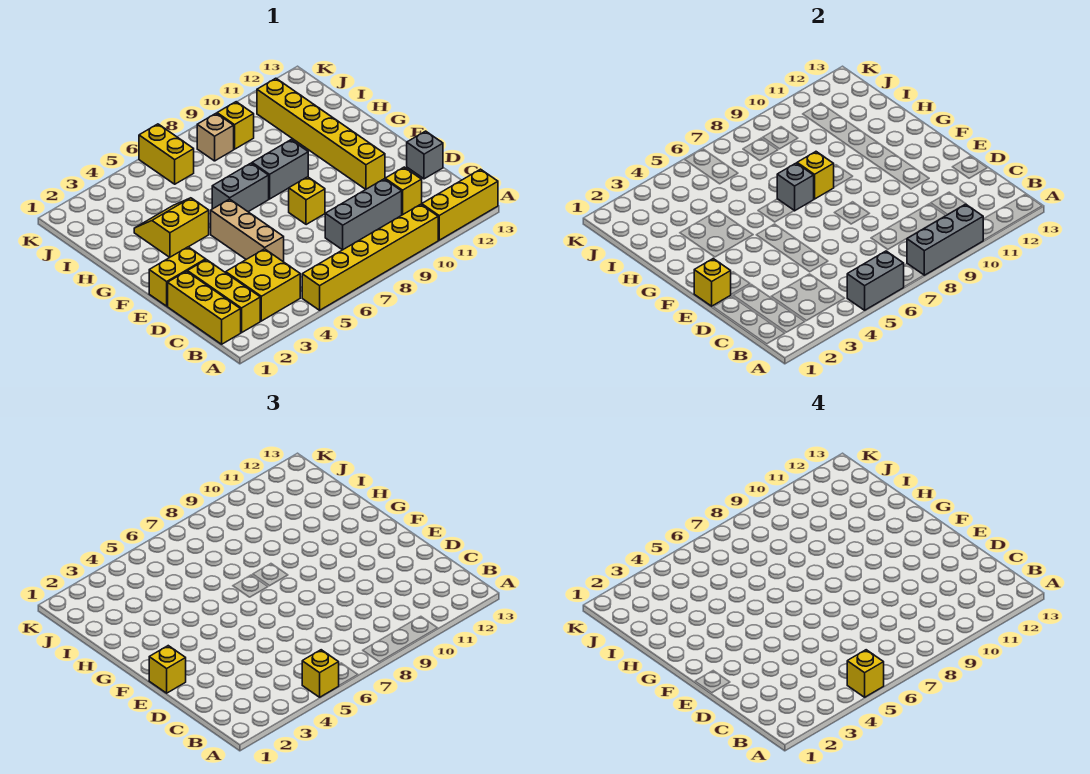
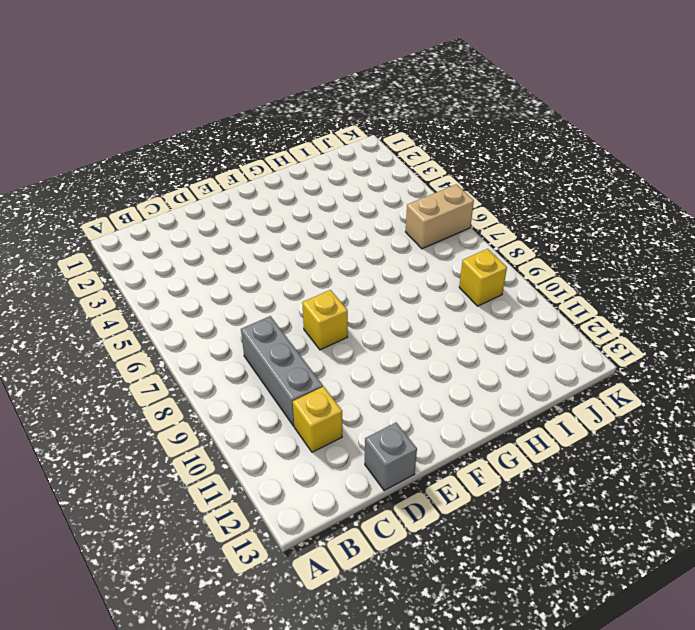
tan brick J6:K6 level 1 -> yellow brick J6:K6 level 1
none -> yellow brick A5:A10 level 1
none -> yellow brick A11:A13 level 1
none -> yellow brick B1:D1 level 1

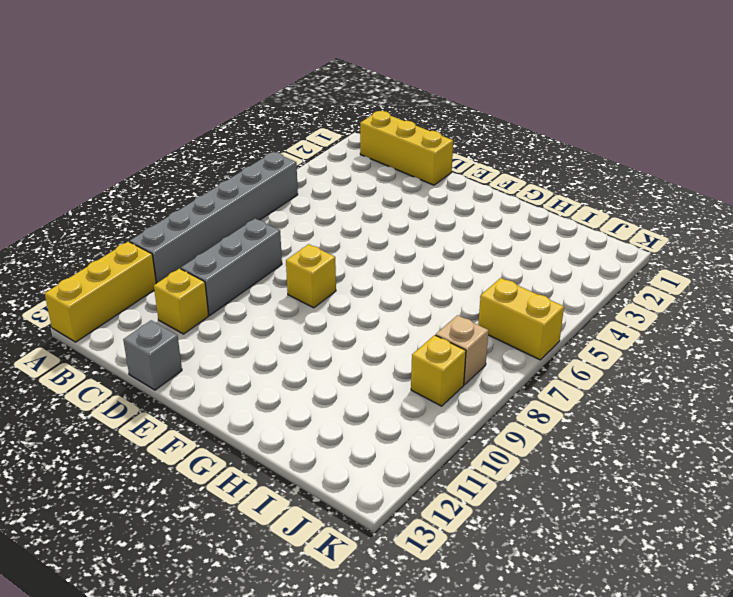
grey brick A5:A10 level 1 -> yellow brick A5:A10 level 1
none -> yellow brick B2:D2 level 1
none -> yellow brick B3:C4 level 1
none -> tan brick D5:F5 level 1

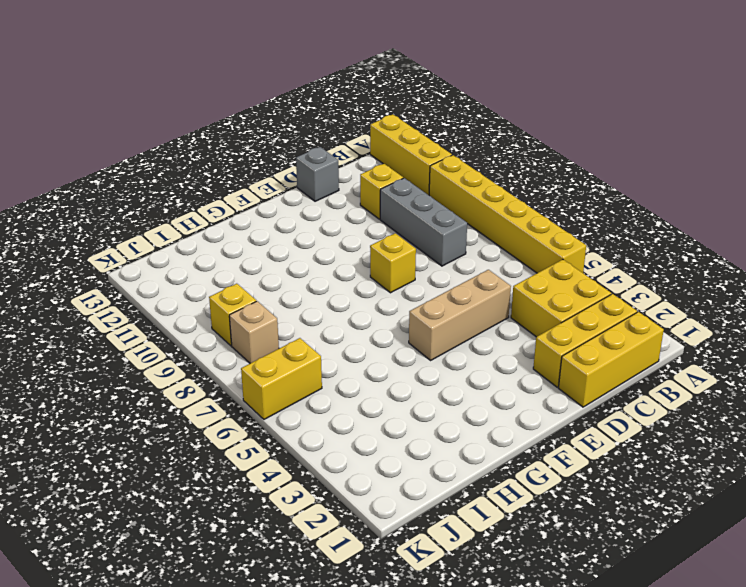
none -> yellow brick E1:E2 level 1
none -> yellow brick E11:J11 level 1
none -> yellow slope G3:H4 level 1 top G

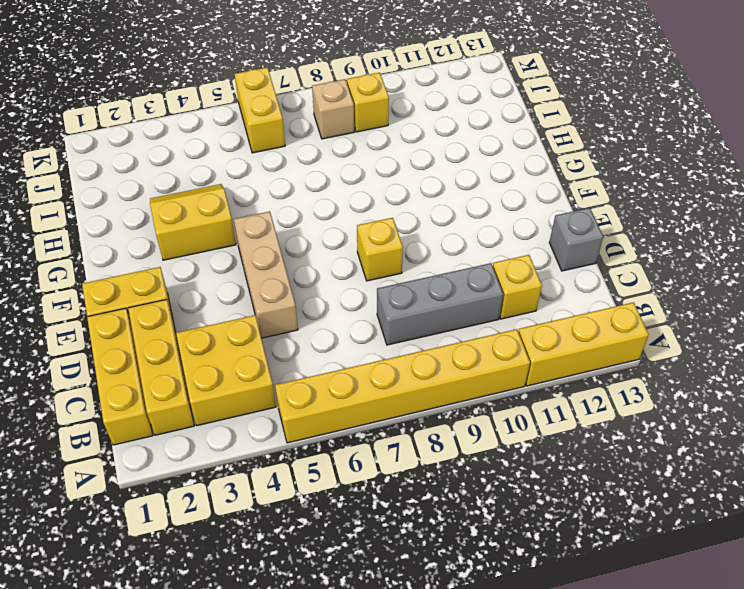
none -> yellow brick E11:J11 level 1
none -> grey brick G6:G7 level 1
none -> grey brick G8:G9 level 1

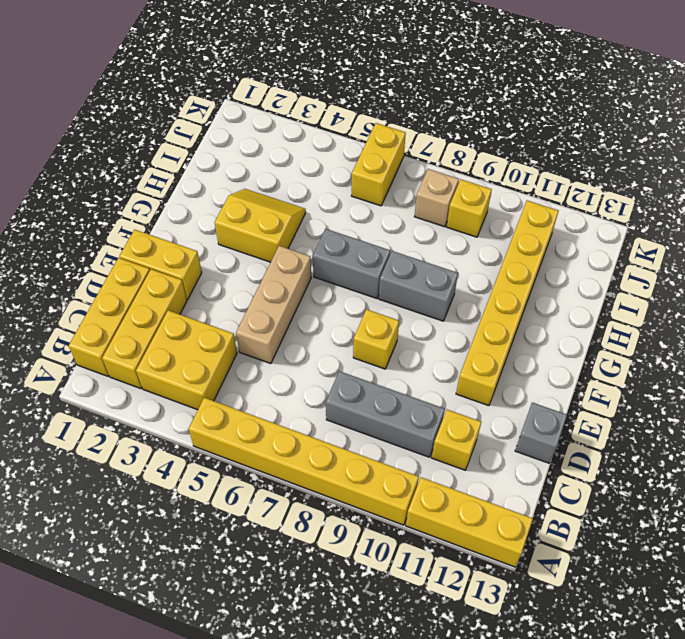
none -> grey brick A5:A6 level 2
none -> grey brick A8:A10 level 2
none -> yellow brick E1 level 2

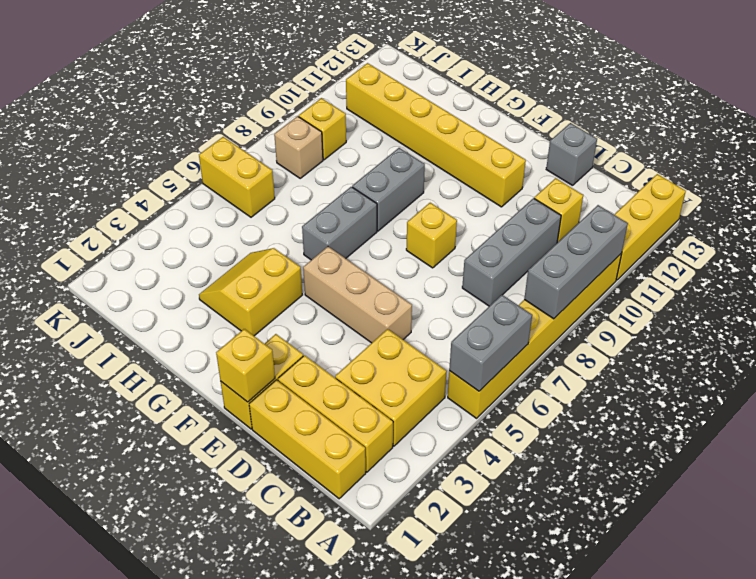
none -> grey brick G7 level 2
none -> yellow brick G8 level 2
none -> yellow brick A5 level 3

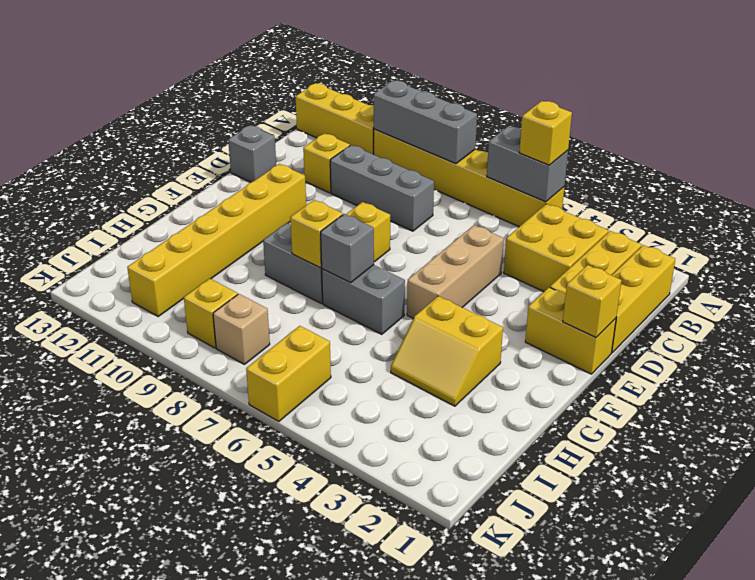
none -> yellow brick E1 level 3
none -> yellow brick A5 level 4

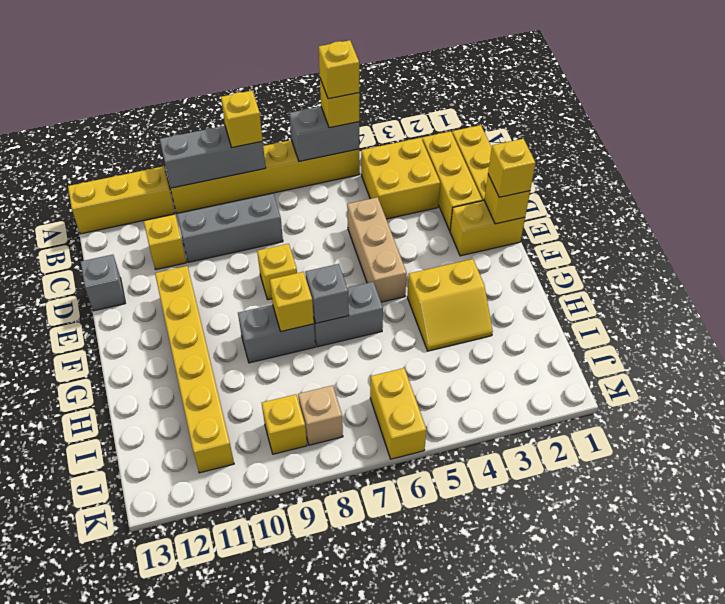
yellow brick A8 level 3 -> none

